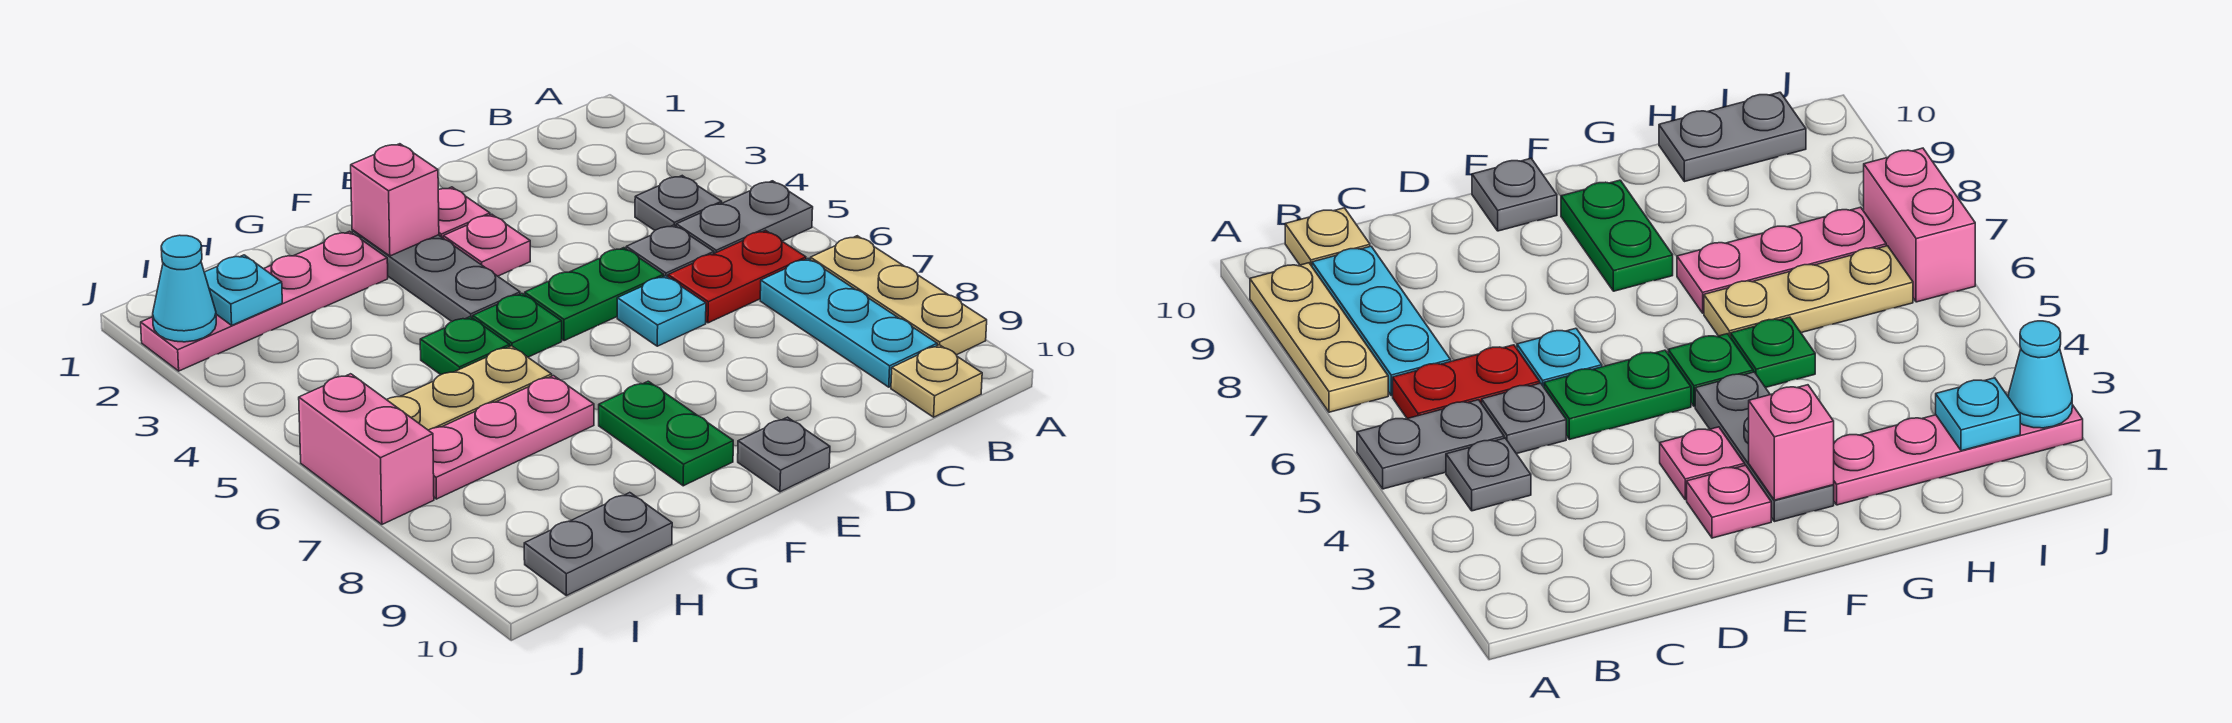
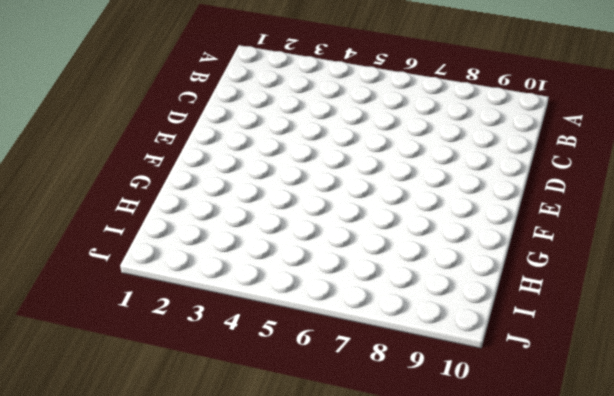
none -> grey plate A5:B5 level 1
none -> tan plate A7:A9 level 1
none -> grey plate B4 level 1

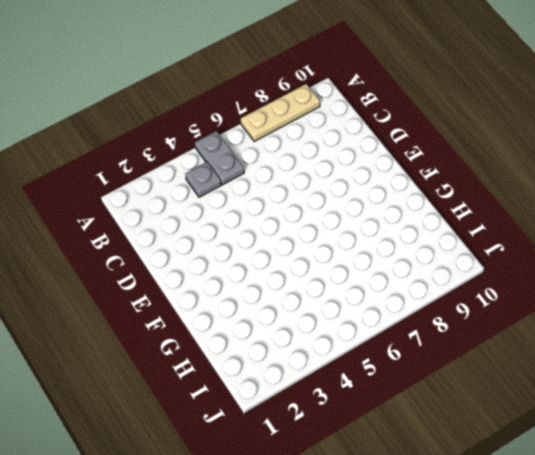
none -> red plate B6:C6 level 1
none -> cyan plate B7:B9 level 1
none -> tan plate B10 level 1

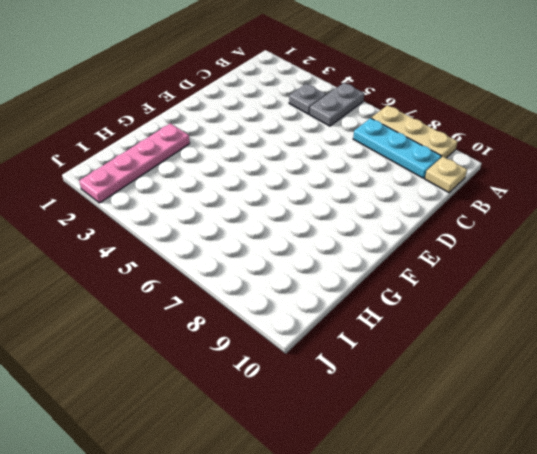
none -> red plate B6:C6 level 1
none -> grey plate C5 level 1
none -> green plate D5:E5 level 1

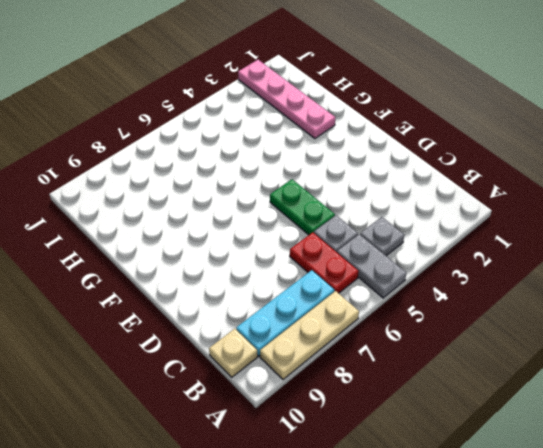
none -> cyan plate D6 level 1
none -> pink plate E2 level 1
none -> pink plate E3 level 1

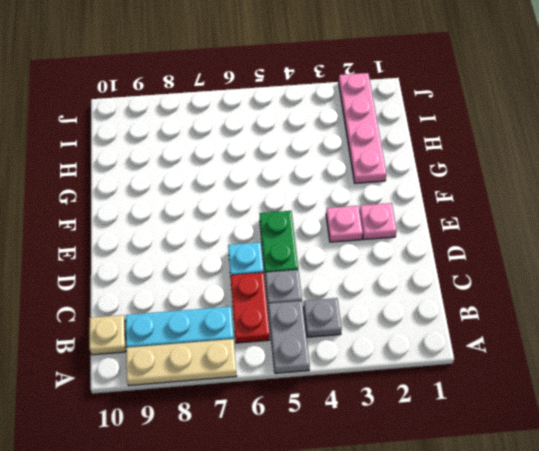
none -> grey plate E10 level 1
none -> grey plate F2:F4 level 1
none -> green plate F5 level 1

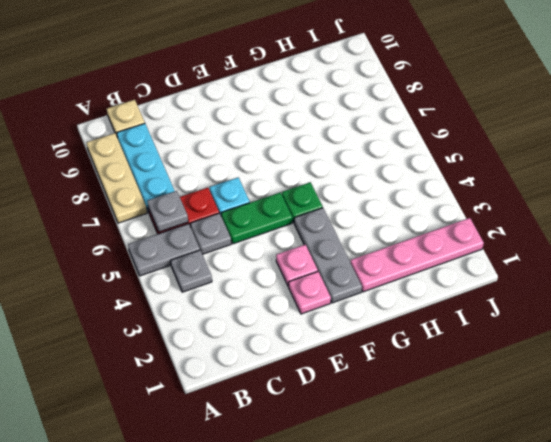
grey plate B6 level 2 -> grey plate E10 level 1
none -> green plate F8:F9 level 1
none -> green plate G5 level 1
none -> tan plate G6:I6 level 1

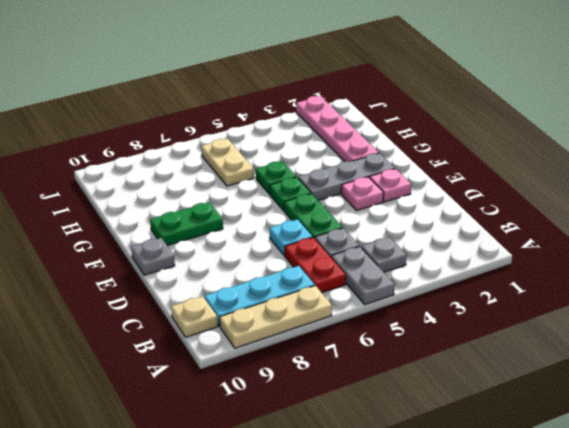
tan plate H6:I6 level 1 -> tan plate G6:I6 level 1
none -> pink plate G7:I7 level 1
none -> grey plate H10:I10 level 1
none -> pink brick J6:J7 level 1

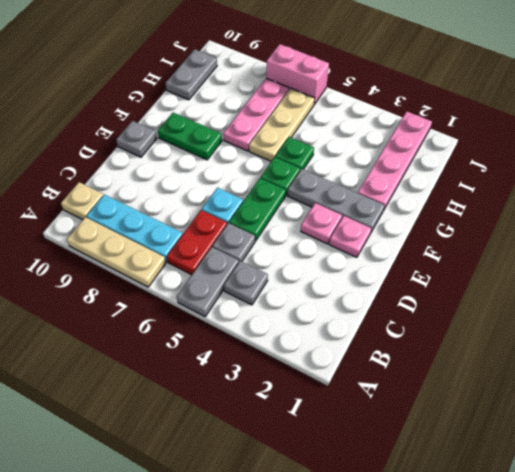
none -> pink brick F2 level 2
none -> cyan plate I2 level 2
none -> cyan cone J2 level 2

